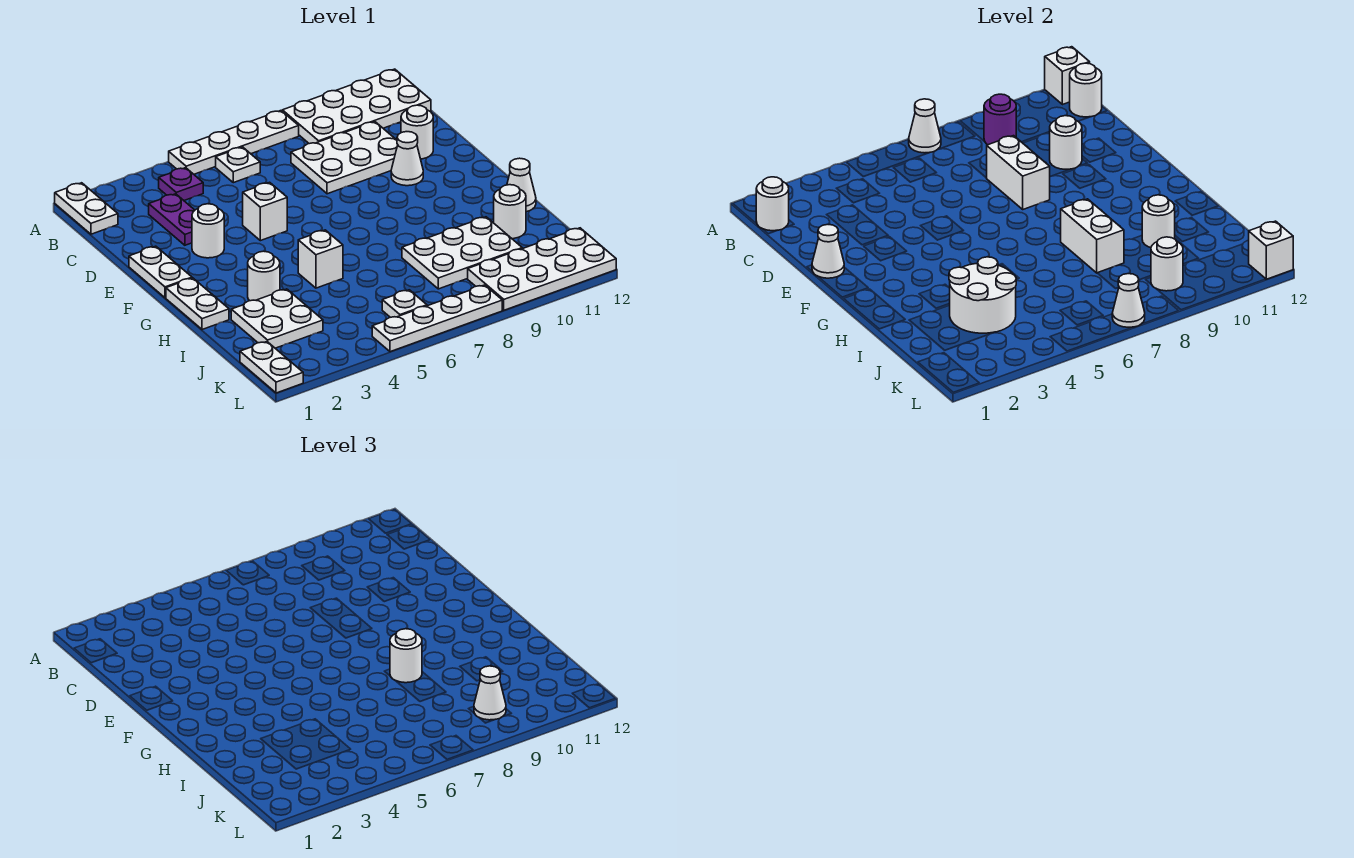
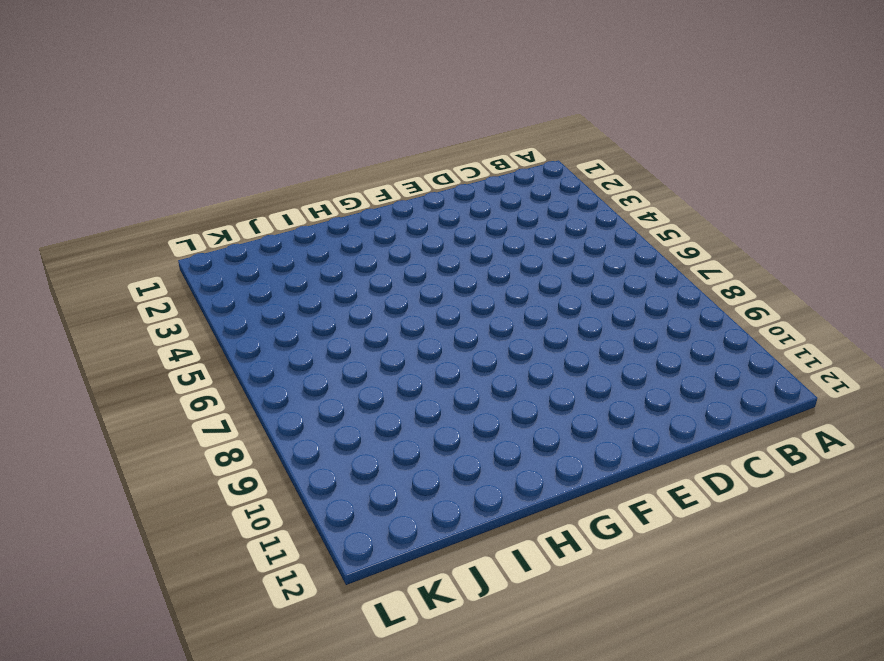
none -> white plate A1:B1 level 1
none -> white plate A5:A8 level 1
none -> white plate A9:B12 level 1
none -> purple plate B4 level 1

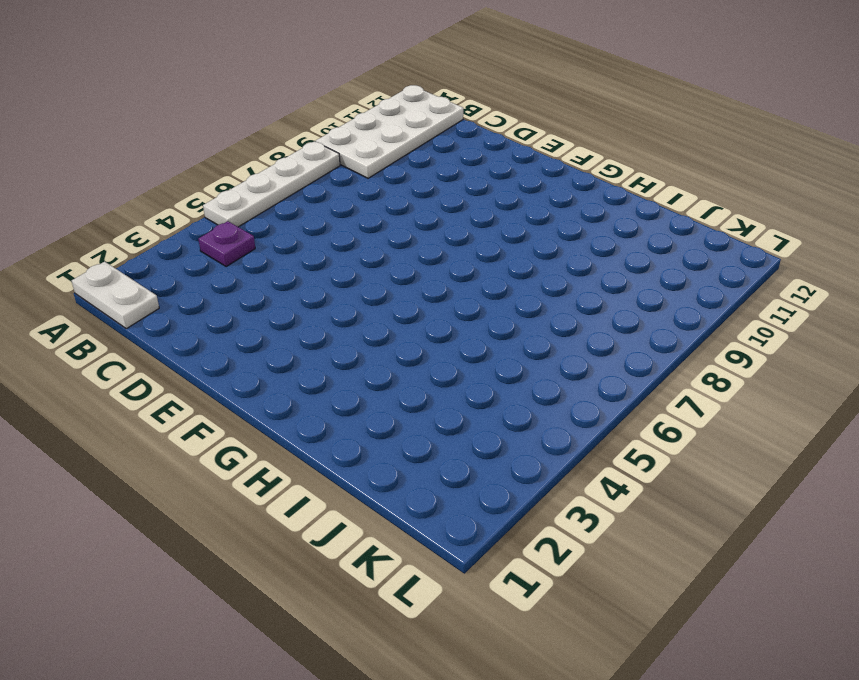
none -> white plate B6 level 1
none -> purple plate C3:D3 level 1
none -> white plate C8:D10 level 1
none -> white round brick D11 level 1

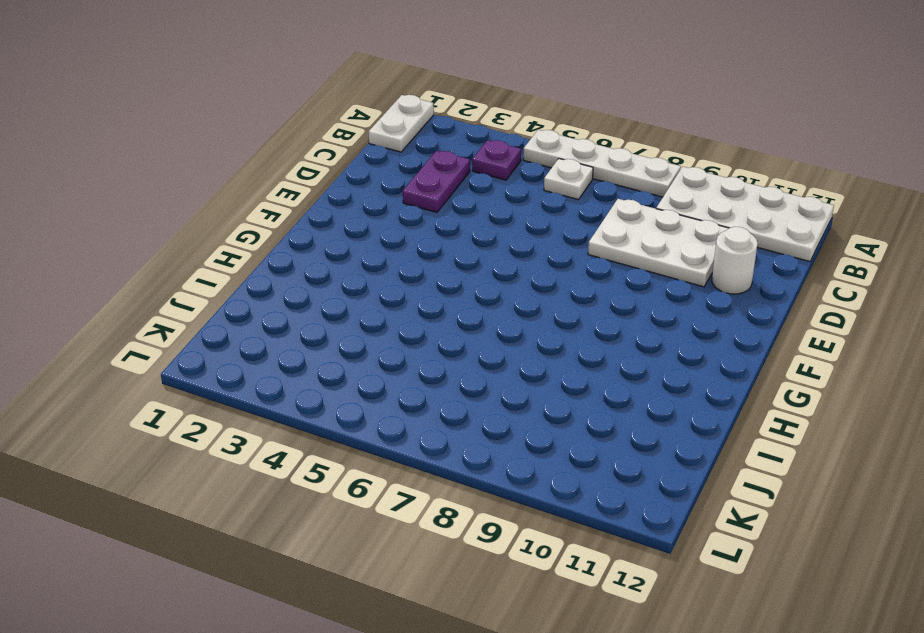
none -> white plate E1:F1 level 1
none -> white round brick E3 level 1
none -> white brick E5 level 1
none -> white cone E10 level 1

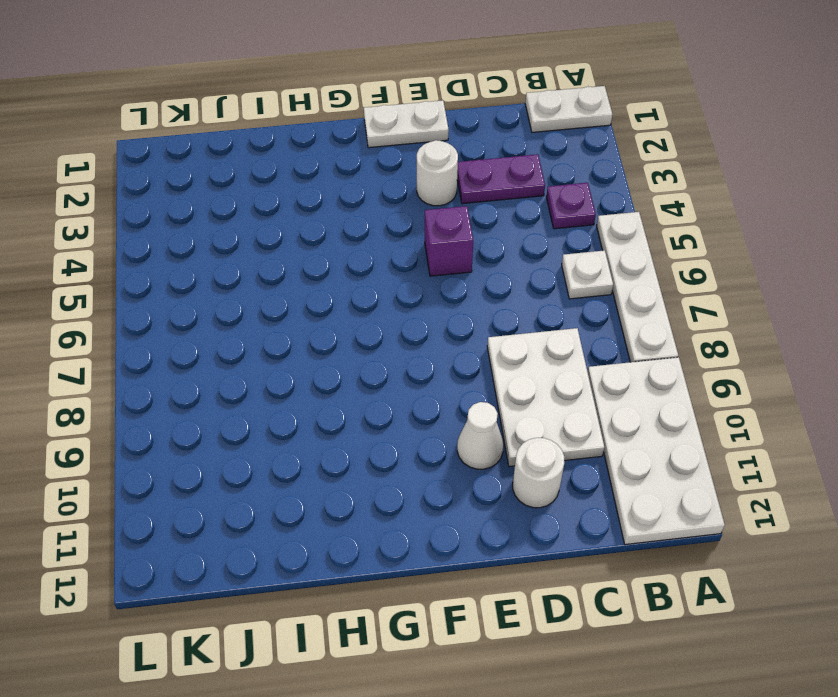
purple brick E5 level 1 -> white brick E5 level 1
none -> white plate G1:H1 level 1
none -> white round brick H3 level 1
none -> white brick H5 level 1
none -> white cone H12 level 1

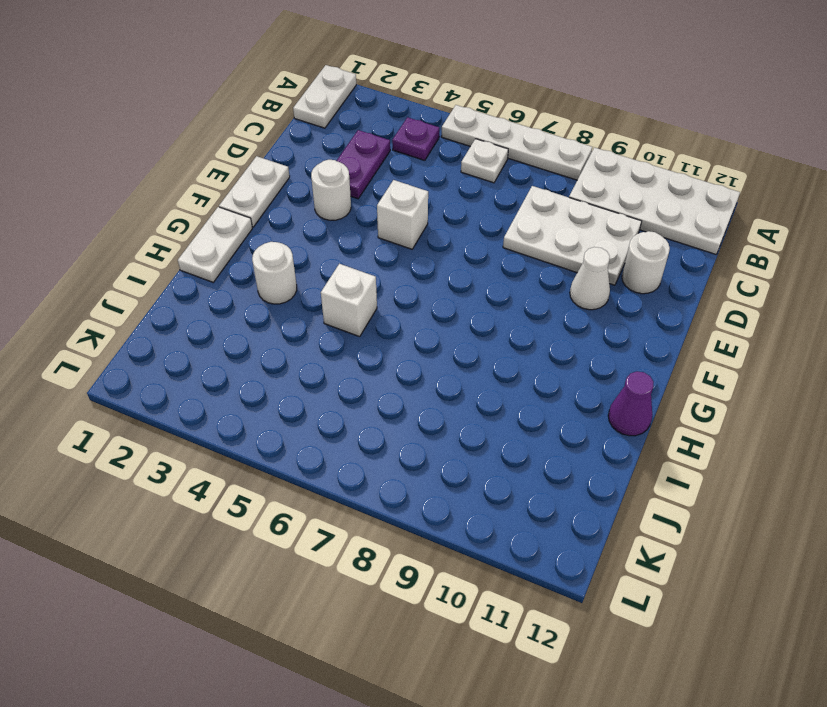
purple cone H12 level 1 -> white cone H12 level 1
none -> white plate I2:J3 level 1
none -> white plate I8:J10 level 1
none -> white round brick I11 level 1
none -> white plate K1:L1 level 1

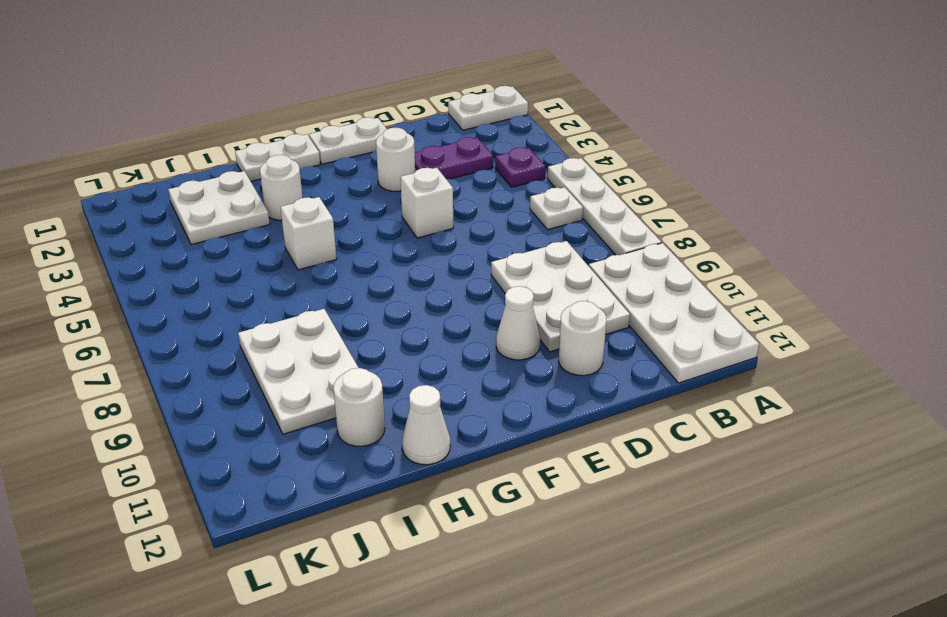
none -> white plate K1:L1 level 1
none -> white plate K6 level 1
none -> white plate K9:L12 level 1
none -> white plate L5:L8 level 1

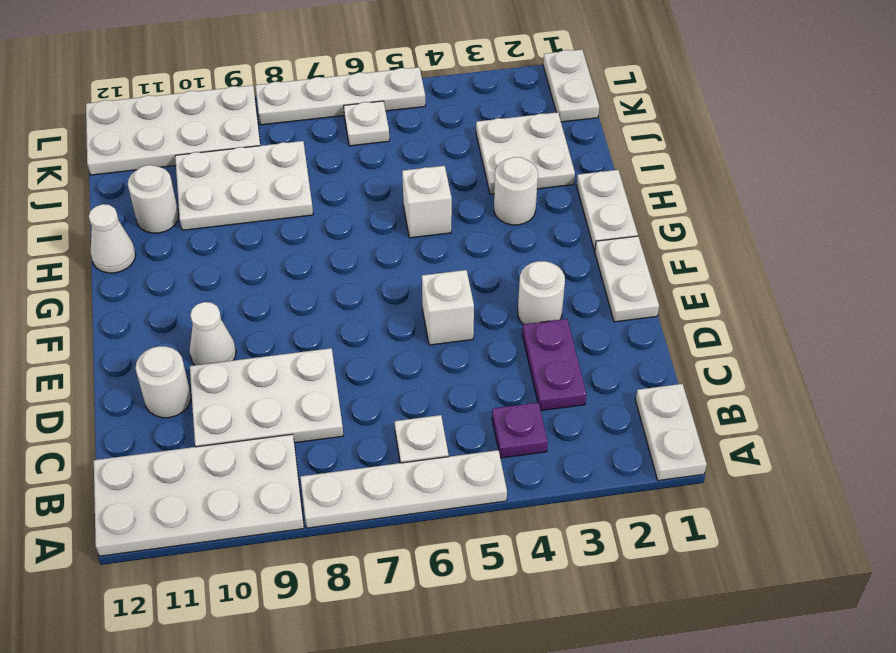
none -> white cone A7 level 2
none -> white brick A12 level 2
none -> white round brick B1 level 2
none -> purple round brick B9 level 2

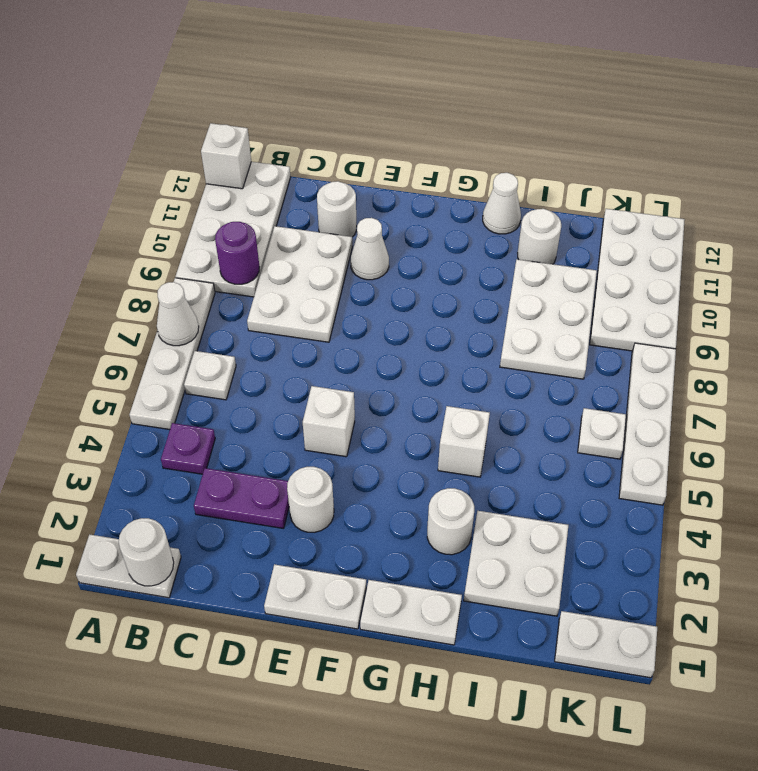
none -> white round brick B12 level 2
none -> white brick D8:E8 level 2
none -> white round brick D10 level 2
none -> white cone E1 level 2

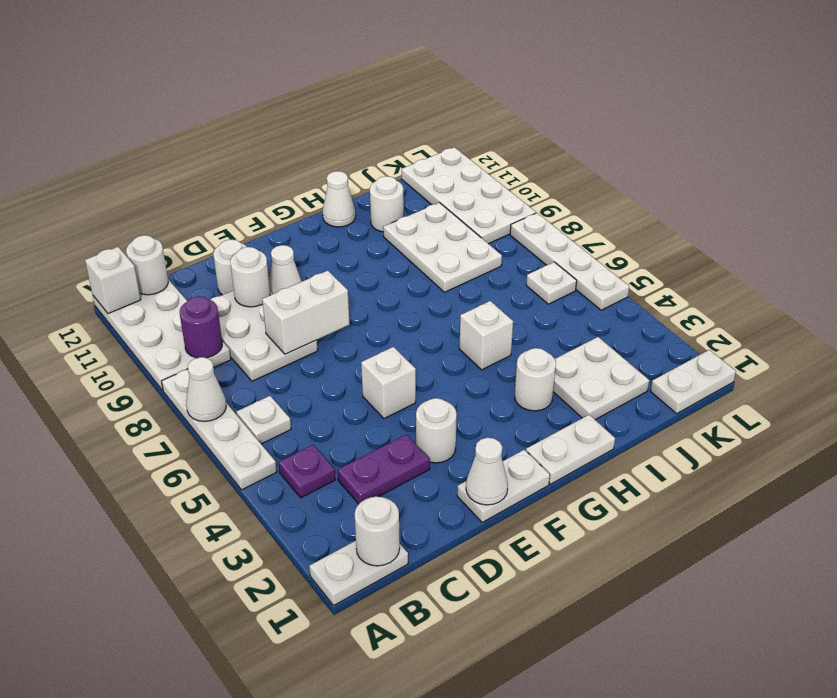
none -> white brick H8:I8 level 2
none -> white round brick I3:J4 level 2
none -> white round brick I10 level 2
none -> white round brick K9 level 2

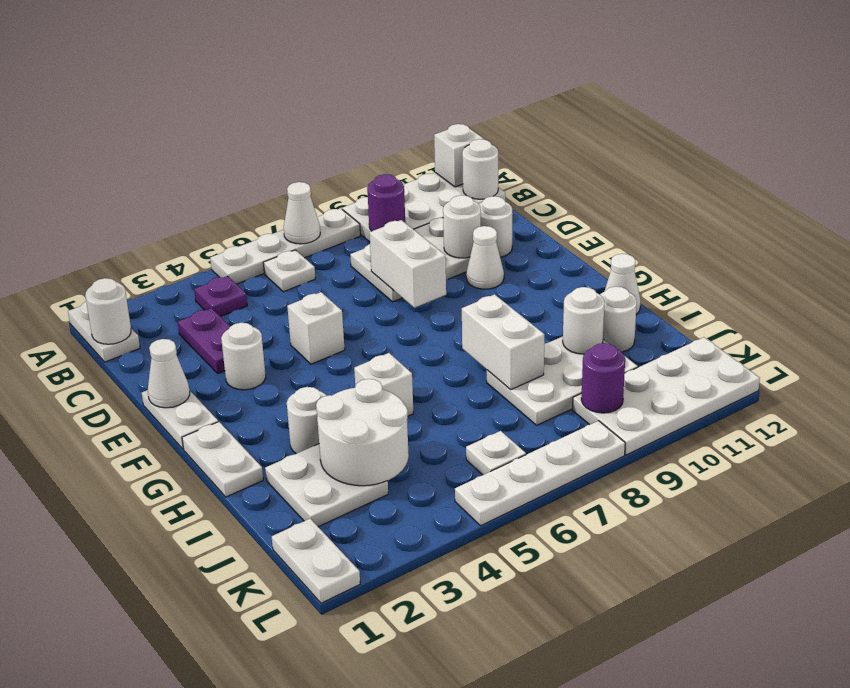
purple round brick K9 level 2 -> white round brick K9 level 2
none -> white cone L7 level 2
none -> white brick L12 level 2
none -> white round brick H8 level 3
none -> white cone K9 level 3

